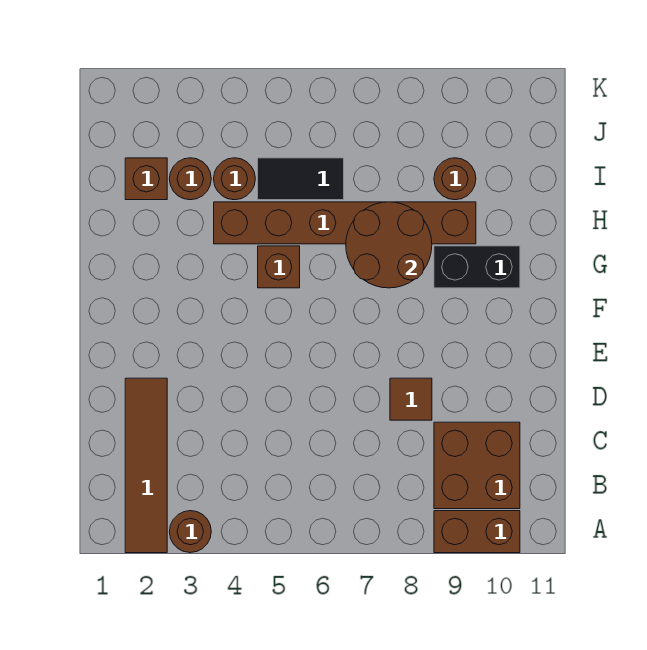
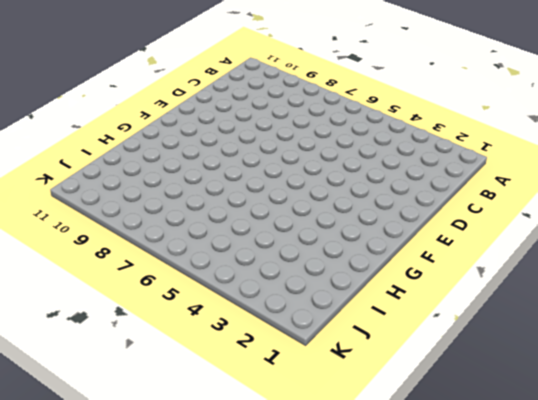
none -> brown tile A2:D2 level 1
none -> brown round brick A3 level 1
none -> brown brick A9:A10 level 1

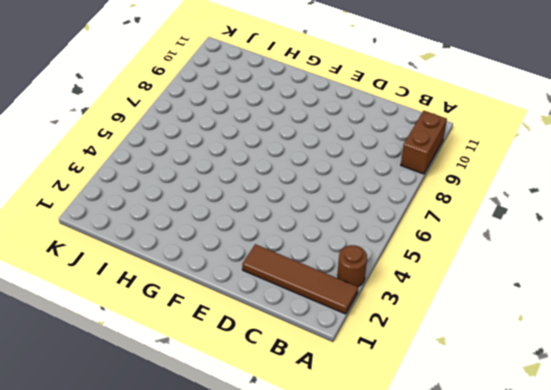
none -> brown brick B9:C10 level 1
none -> brown tile D8 level 1
none -> brown brick G5 level 1

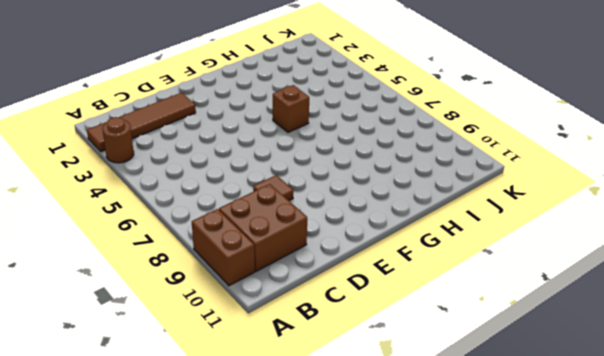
none -> black brick G9:G10 level 1
none -> brown brick H4:H9 level 1
none -> brown brick I2 level 1

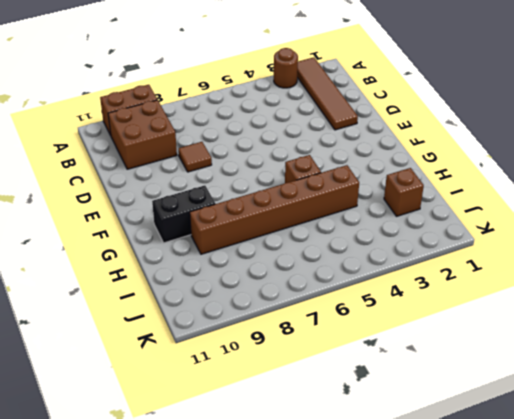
none -> brown round brick I3 level 1
none -> brown round brick I4 level 1
none -> black tile I5:I6 level 1

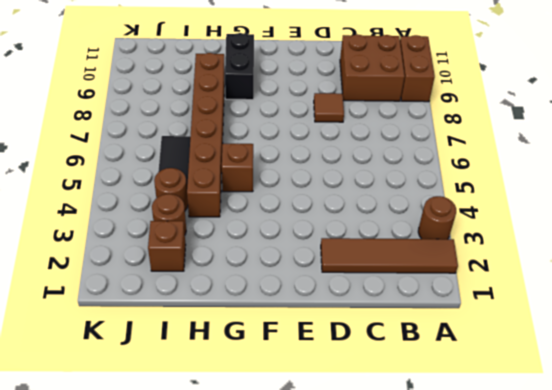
none -> brown round brick I9 level 1
none -> brown round brick G7:H8 level 2

